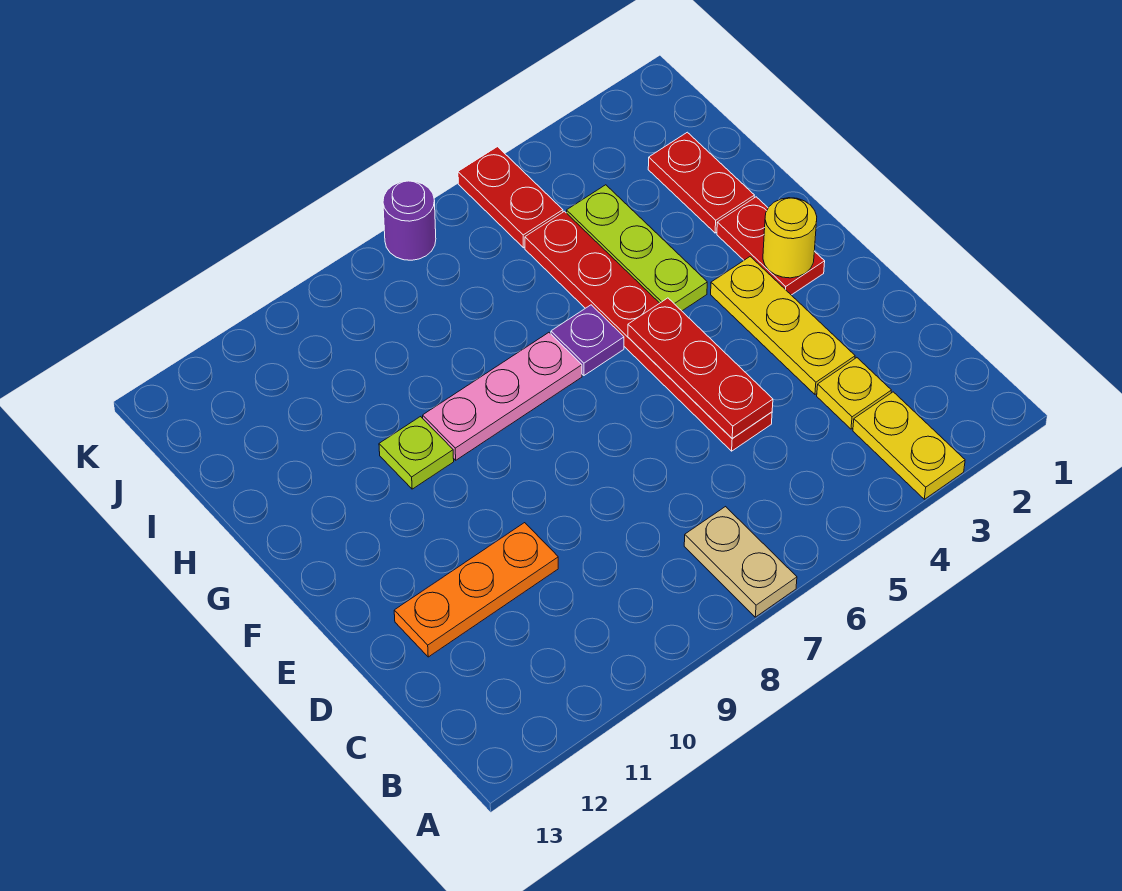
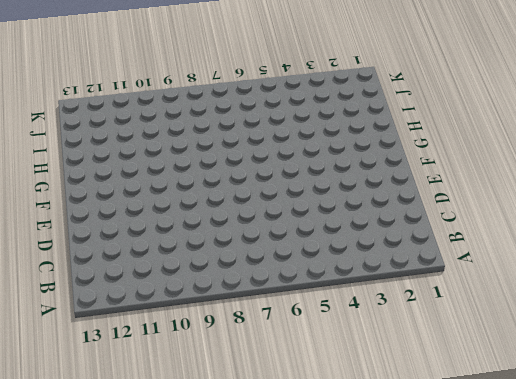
none -> yellow plate A3:B3 level 1
none -> tan plate A7:B7 level 1
none -> yellow plate C3 level 1

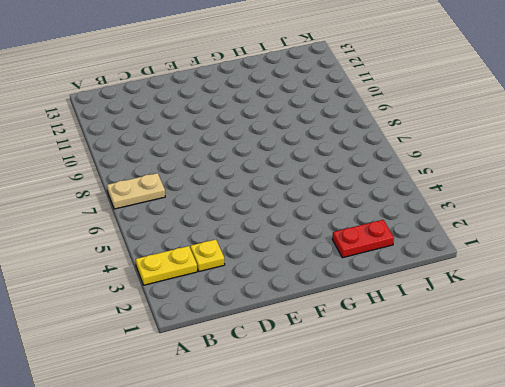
none -> yellow plate D3:F3 level 1
none -> red plate D5:I5 level 1
none -> orange plate D10:D12 level 1

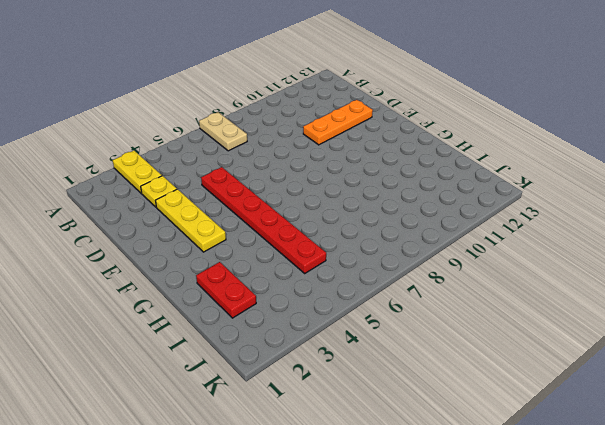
none -> red plate F2:G2 level 1
none -> lime plate G4:I4 level 1
none -> purple plate G6 level 1

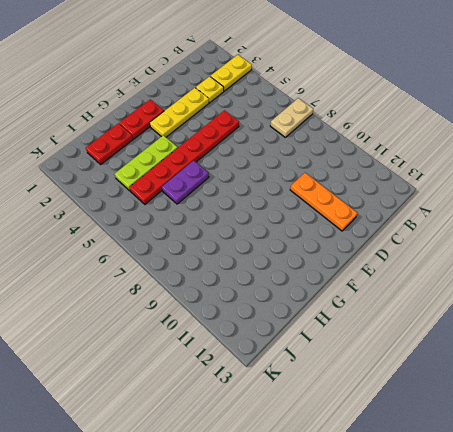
purple plate G6:H6 level 1 -> purple plate G6 level 1
none -> pink plate G7:G9 level 1
none -> lime plate G10 level 1
none -> red plate J5:K5 level 1

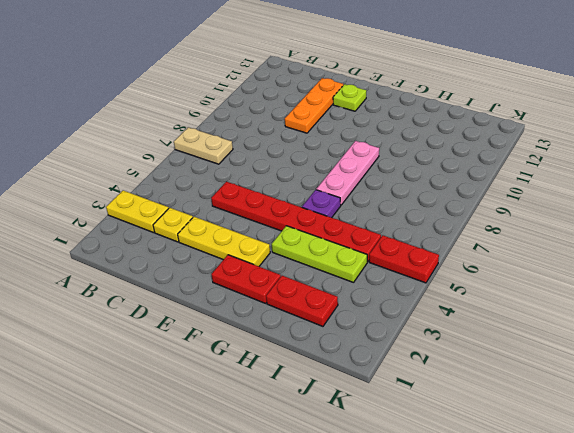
lime plate E12 level 1 -> lime plate G10 level 1
none -> purple round brick K7 level 1
none -> red plate D5:F5 level 2
none -> yellow round brick F2 level 2

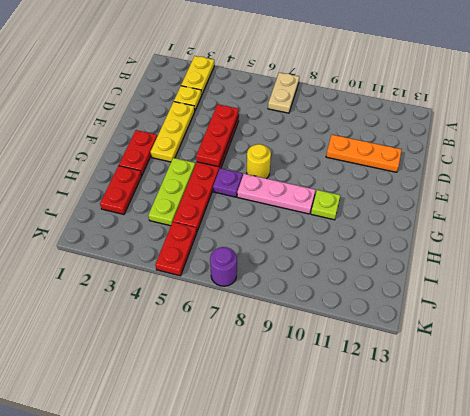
yellow round brick F7 level 1 -> yellow round brick F2 level 2

